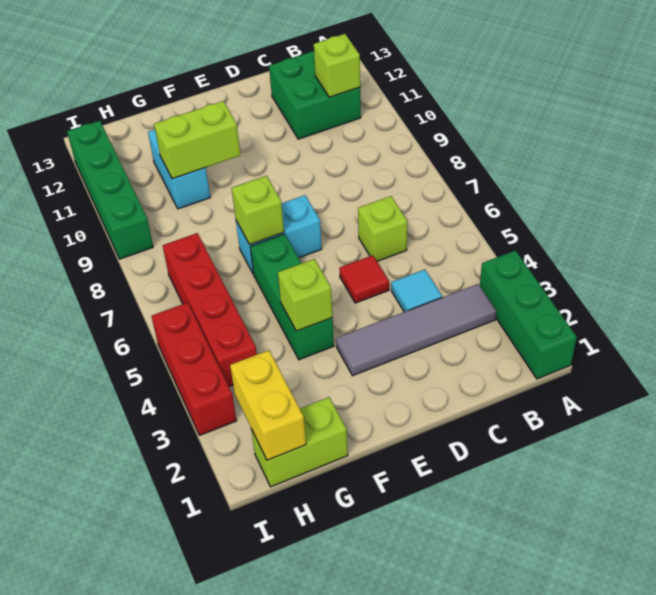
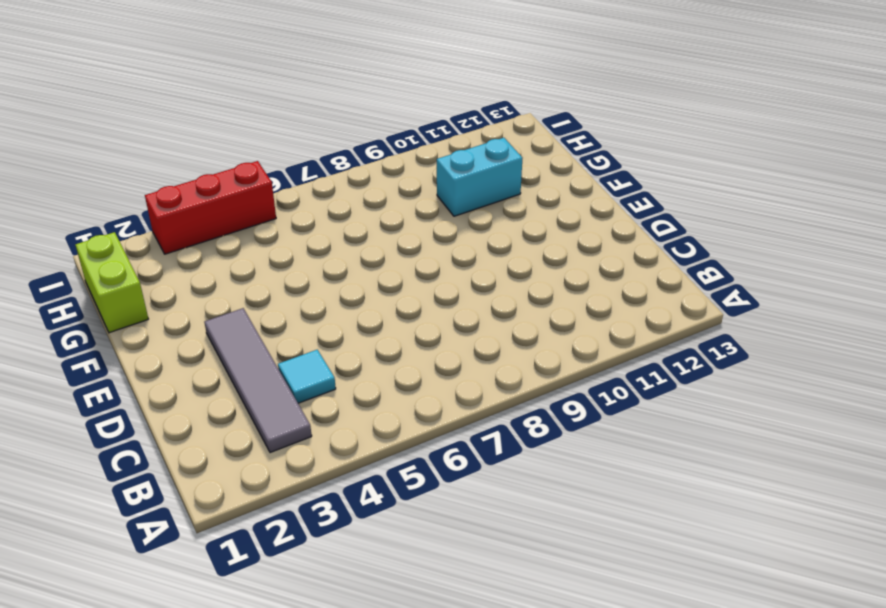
none -> green brick A1:A3 level 1
none -> green brick B11:C12 level 1
none -> lime brick C6 level 1

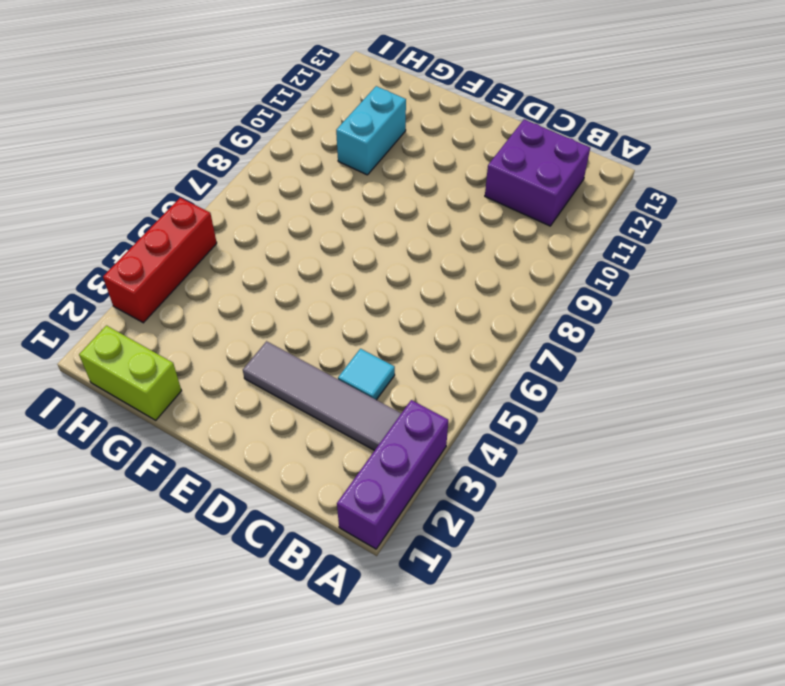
purple brick A1:A3 level 1 -> green brick A1:A3 level 1
purple brick B11:C12 level 1 -> green brick B11:C12 level 1
none -> lime brick C6 level 1
none -> red tile D5 level 1
none -> cyan brick E7:F7 level 1

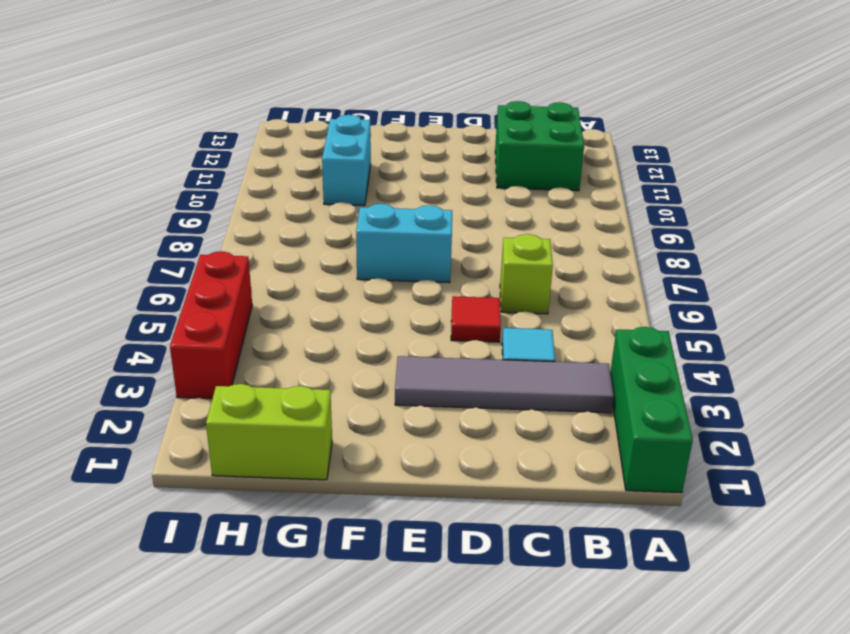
none -> green brick F4:F6 level 1
none -> red brick H4:H7 level 1
none -> green brick I9:I12 level 1

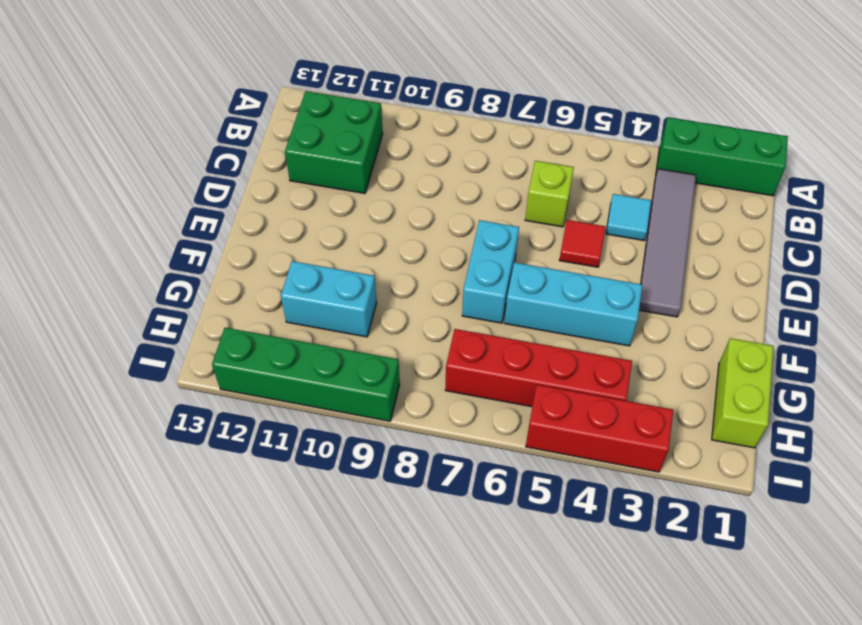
cyan brick F4:F6 level 1 -> green brick F4:F6 level 1
none -> lime brick B11 level 2
none -> lime brick F4 level 2
none -> lime brick F7 level 2

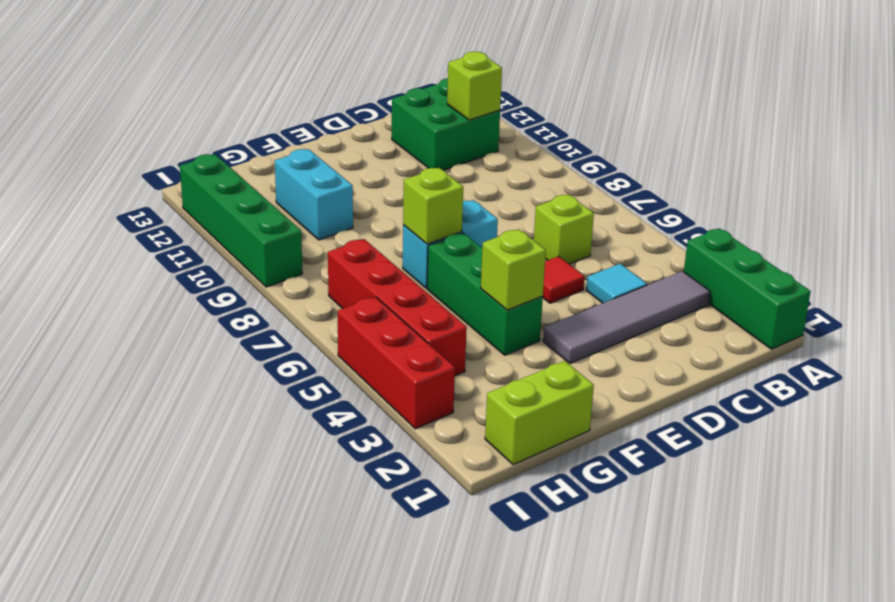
none -> lime brick F10:G10 level 2
none -> yellow brick H1:H2 level 2

